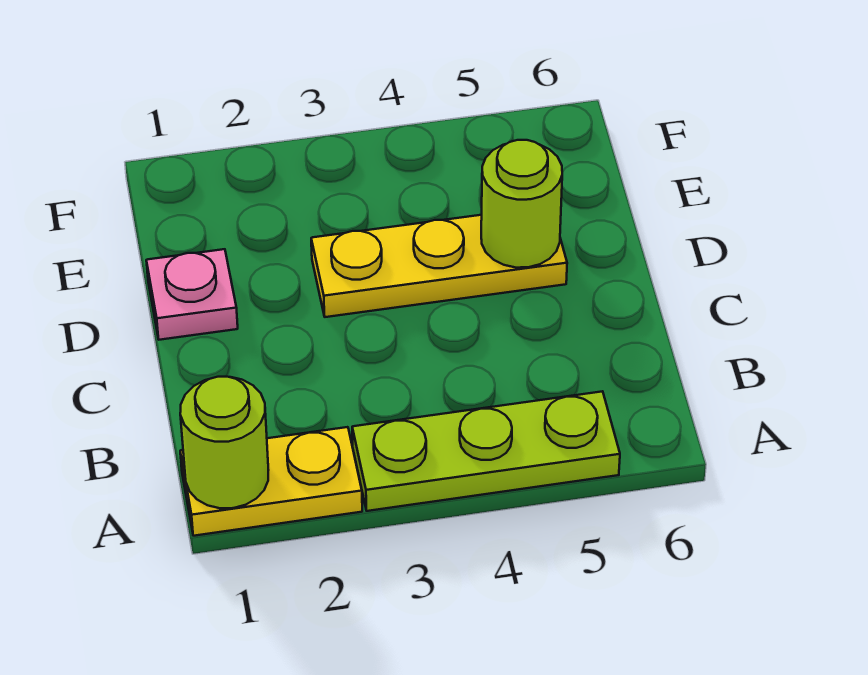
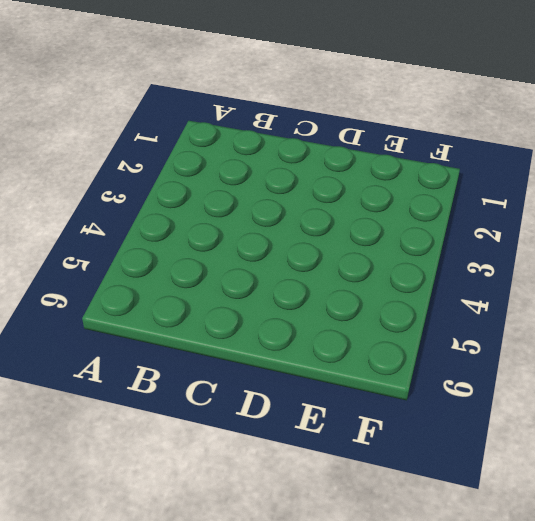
none -> yellow plate A1:A2 level 1
none -> lime plate A3:A5 level 1

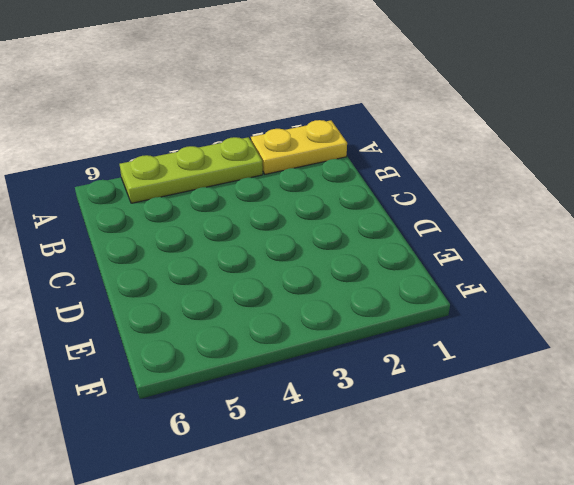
none -> pink plate D1 level 1
none -> yellow plate D3:D5 level 1

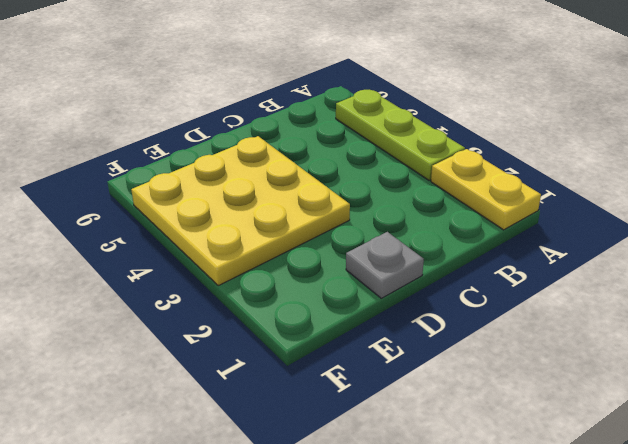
grey plate D1 level 1 -> pink plate D1 level 1
yellow plate D3:F5 level 1 -> yellow plate D3:D5 level 1
none -> lime round brick A1 level 2
none -> lime round brick D5 level 2

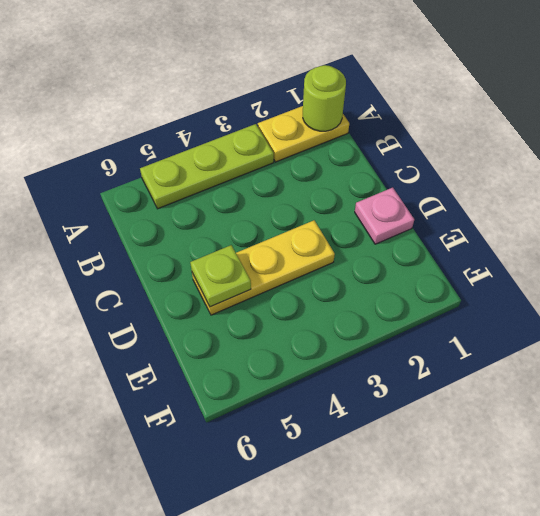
lime plate D5 level 2 -> lime round brick D5 level 2

